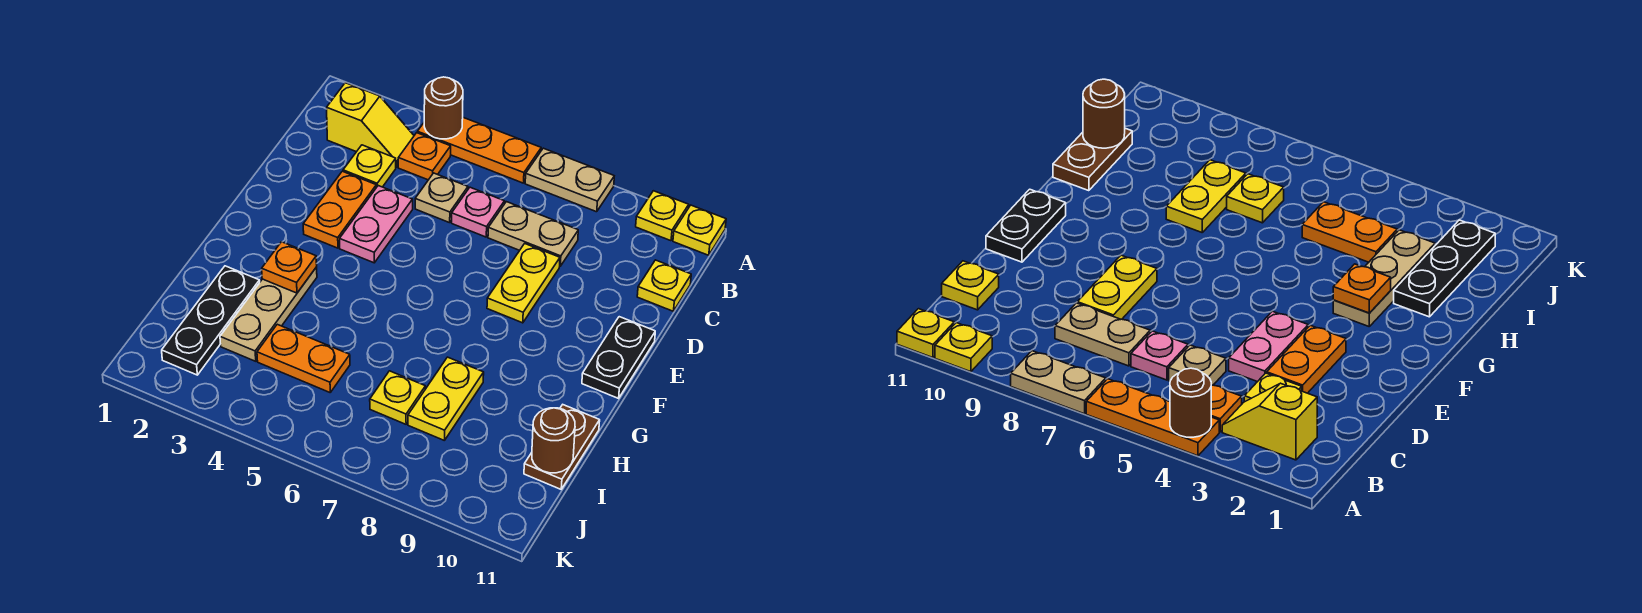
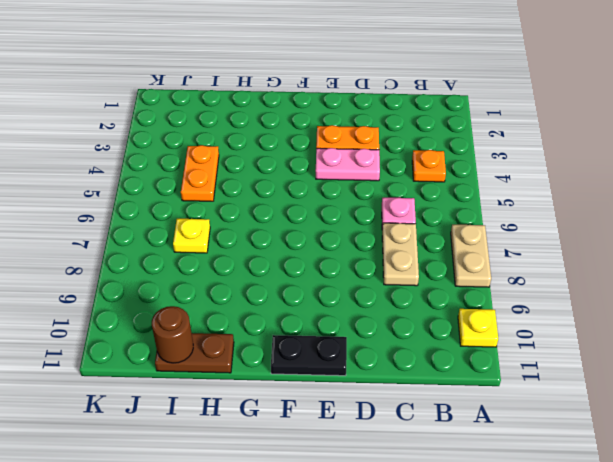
none -> orange plate A4:A6 level 1
none -> yellow plate A11 level 1
none -> yellow slope B2:B3 level 1 top 2

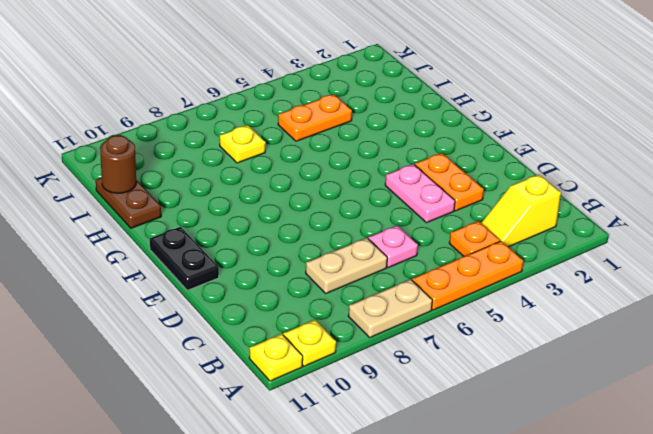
none -> yellow plate C3 level 1
none -> tan plate C5 level 1
none -> yellow plate C11 level 1

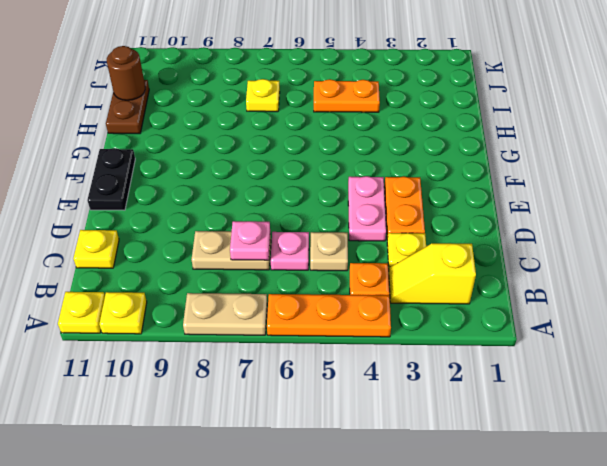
pink plate C7 level 2 -> none
none -> yellow plate D8:E8 level 1
none -> tan plate G3:I3 level 1
none -> black plate H2:J2 level 1

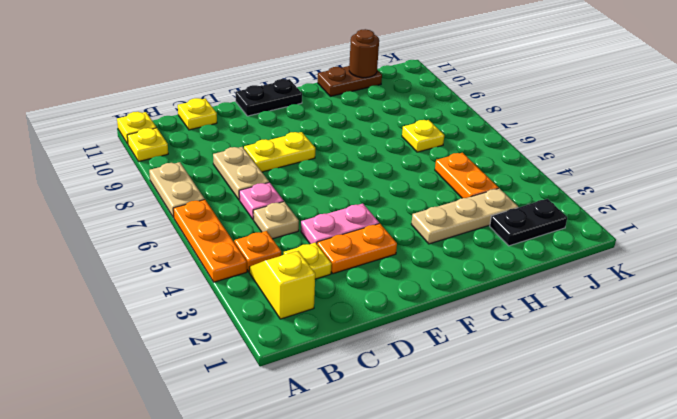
black plate I2:J2 level 1 -> black plate H2:J2 level 1
none -> yellow plate H8:I8 level 1
none -> brown round brick A4 level 2
none -> orange plate G3 level 2

